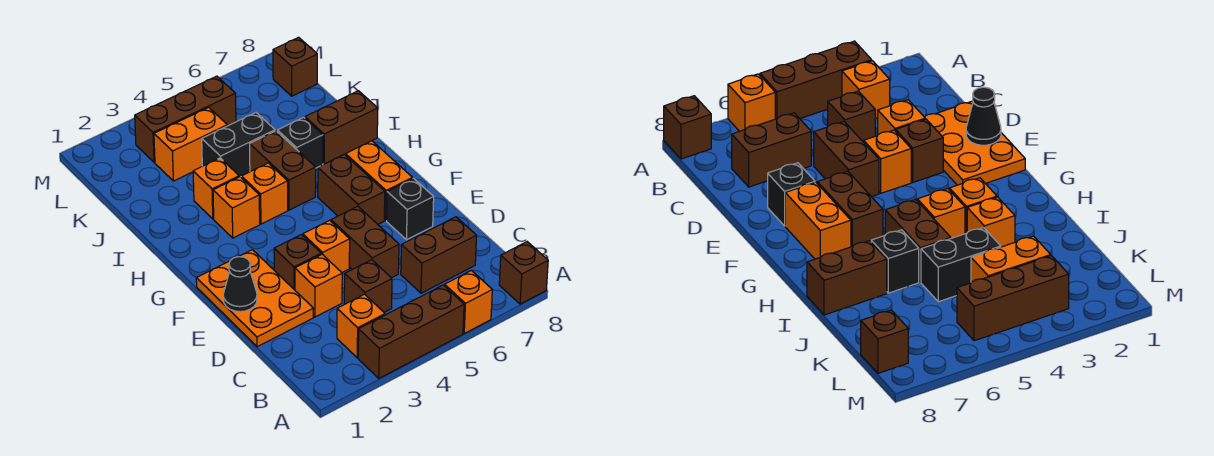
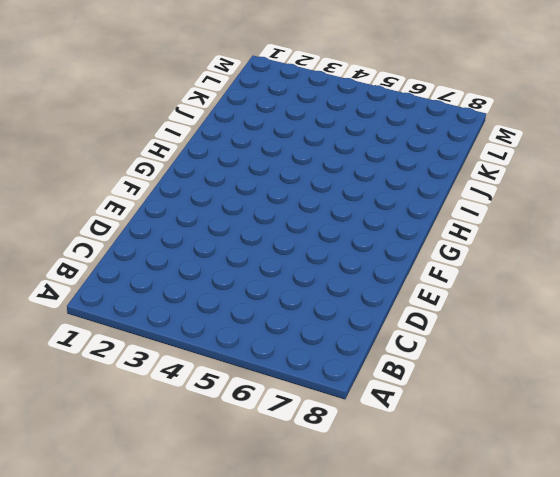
none -> brown brick A3:A5 level 1
none -> orange brick A6 level 1
none -> brown brick A8 level 1

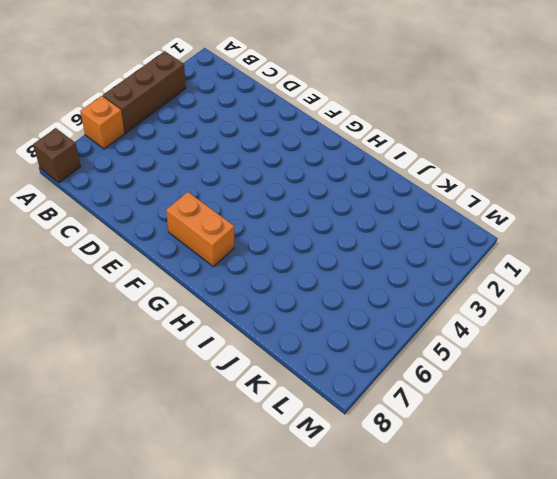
none -> orange brick B3 level 1
none -> brown brick C4 level 1
none -> brown brick C6:C7 level 1

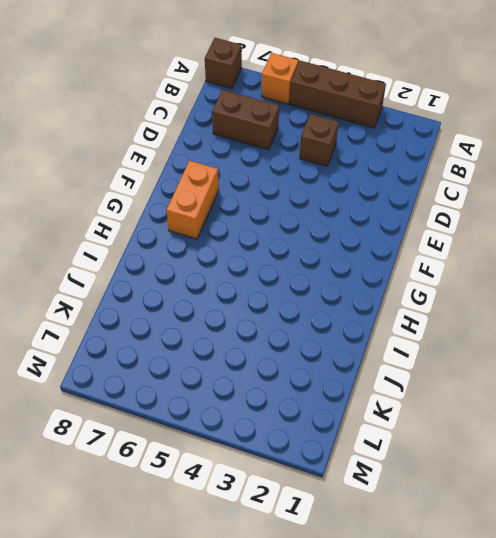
none -> orange brick B3 level 1
none -> orange plate D1:F2 level 1
none -> orange brick D3 level 1

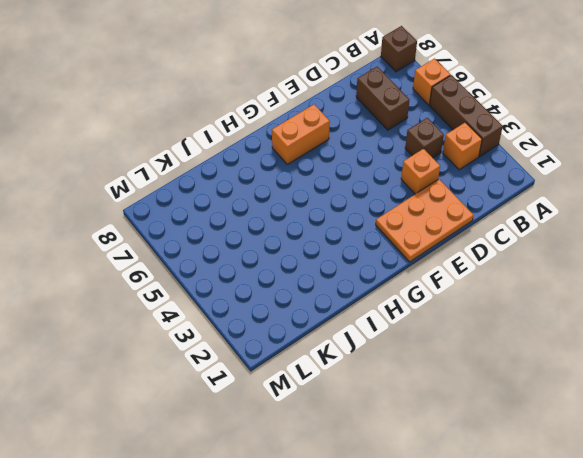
none -> brown brick D5:E5 level 1
none -> brown brick E3 level 1
none -> orange brick E4 level 1

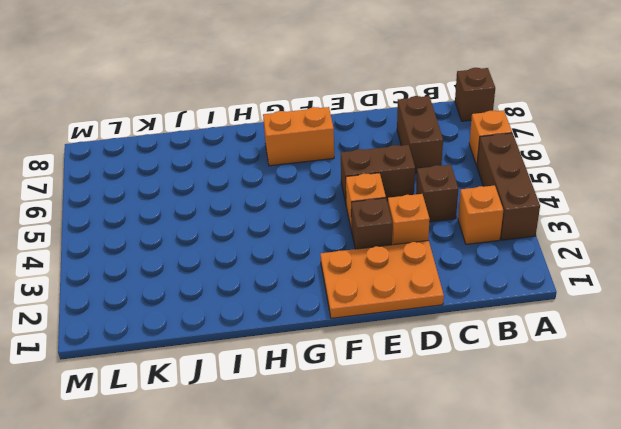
none -> black brick E7 level 1
none -> brown brick F6:G6 level 1
none -> orange brick H3 level 1

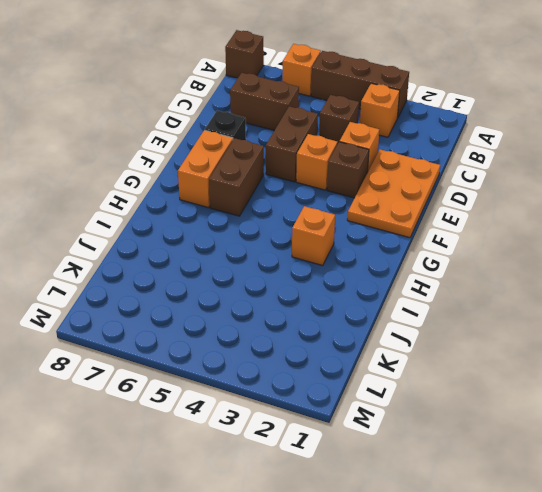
none -> orange brick H4 level 1
none -> brown brick H5:I5 level 1
none -> orange brick I3 level 1

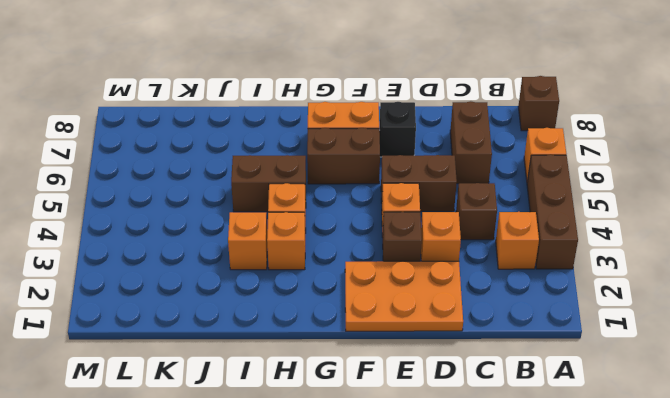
none -> black brick I6 level 1
none -> brown brick I7:I8 level 1
none -> black brick J4:J5 level 1

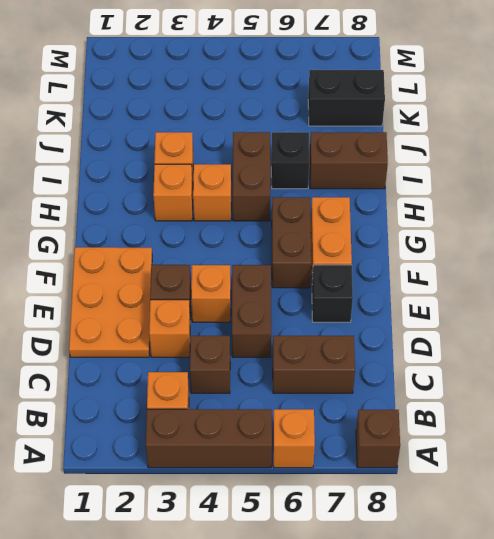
black brick K7:K8 level 1 -> black brick J4:J5 level 1
none -> orange brick K3:K4 level 1
none -> brown brick L3:L5 level 1
none -> brown brick L8 level 1

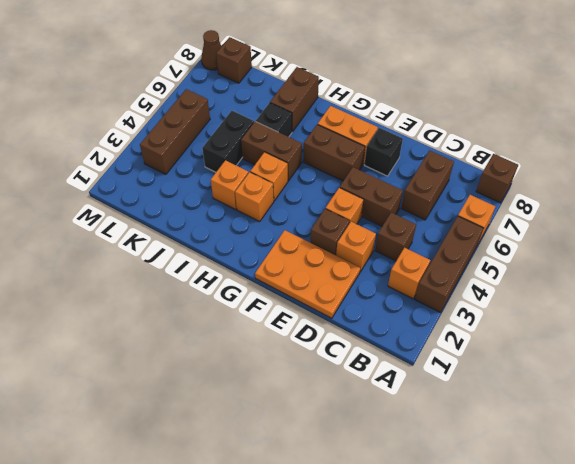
brown cone M8 level 1 -> none
none -> orange brick K3:K4 level 1
none -> black cone E1 level 2

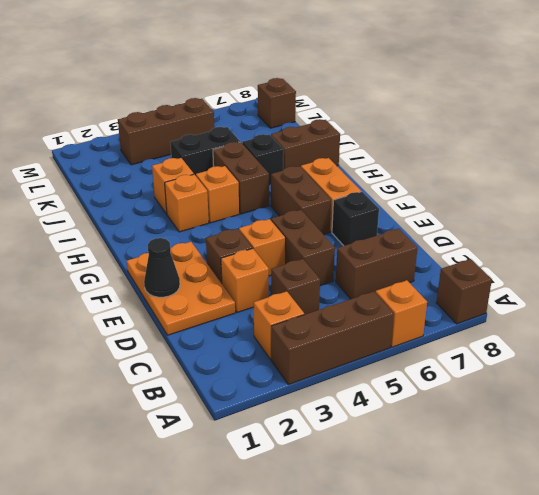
none -> orange brick K3:K4 level 1

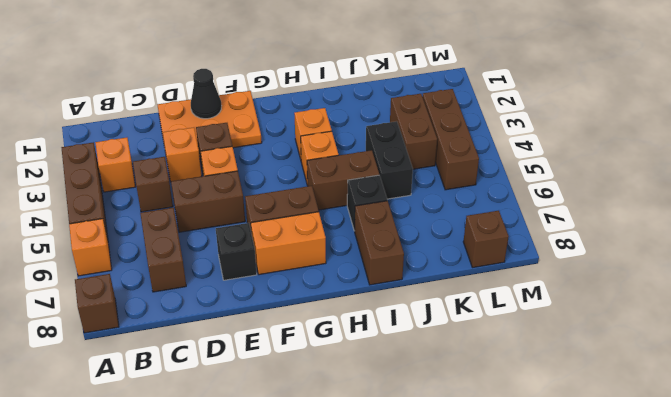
brown brick K3:K4 level 1 -> orange brick K3:K4 level 1
none -> orange brick I3 level 1

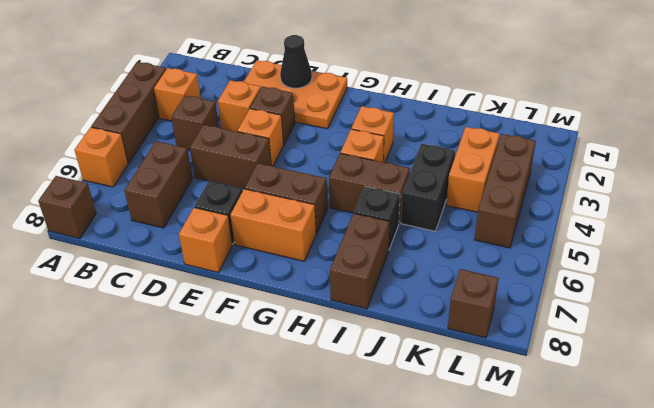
orange brick E8 level 1 -> orange brick I3 level 1

